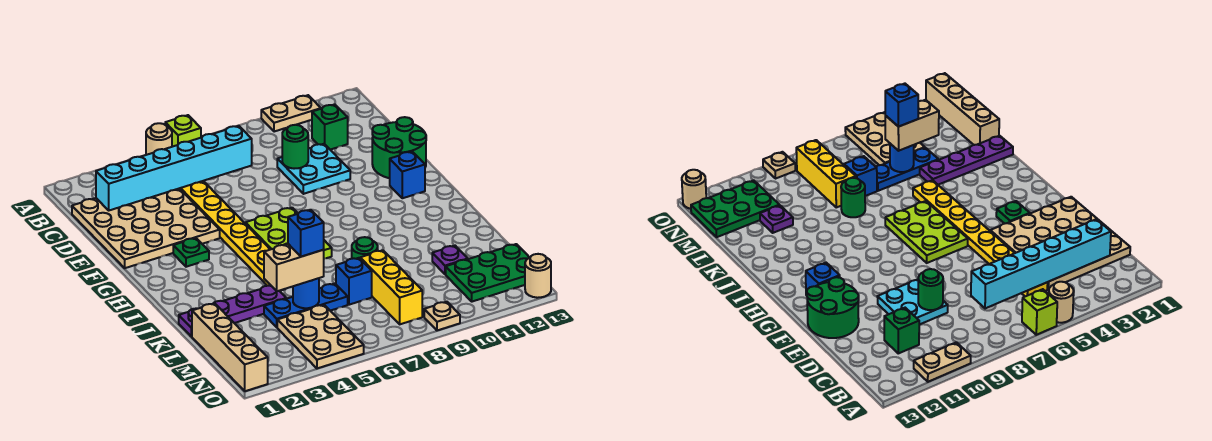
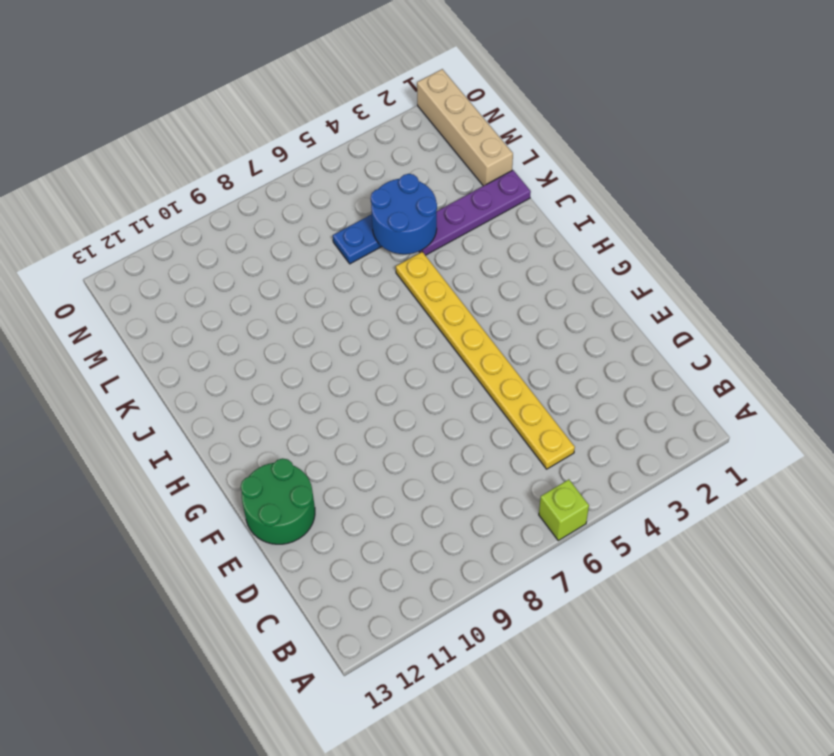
blue round brick K4:L5 level 2 -> blue round brick L5 level 2
none -> tan round brick A5 level 1
none -> tan plate A10:A11 level 1
none -> tan plate C1:F4 level 1

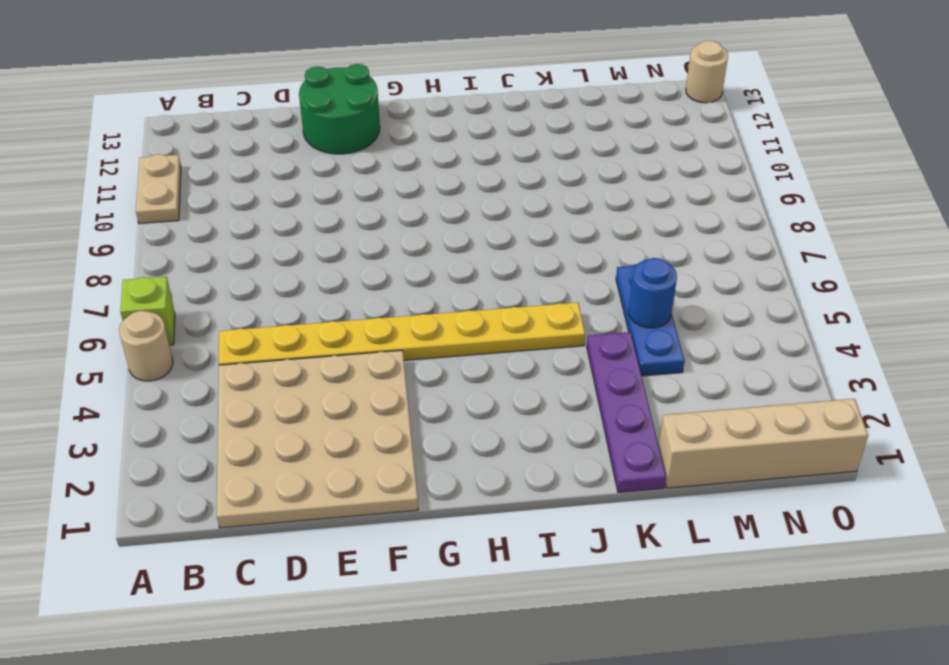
none -> green brick C11 level 1
none -> cyan plate D9:E10 level 1
none -> green plate G3 level 1

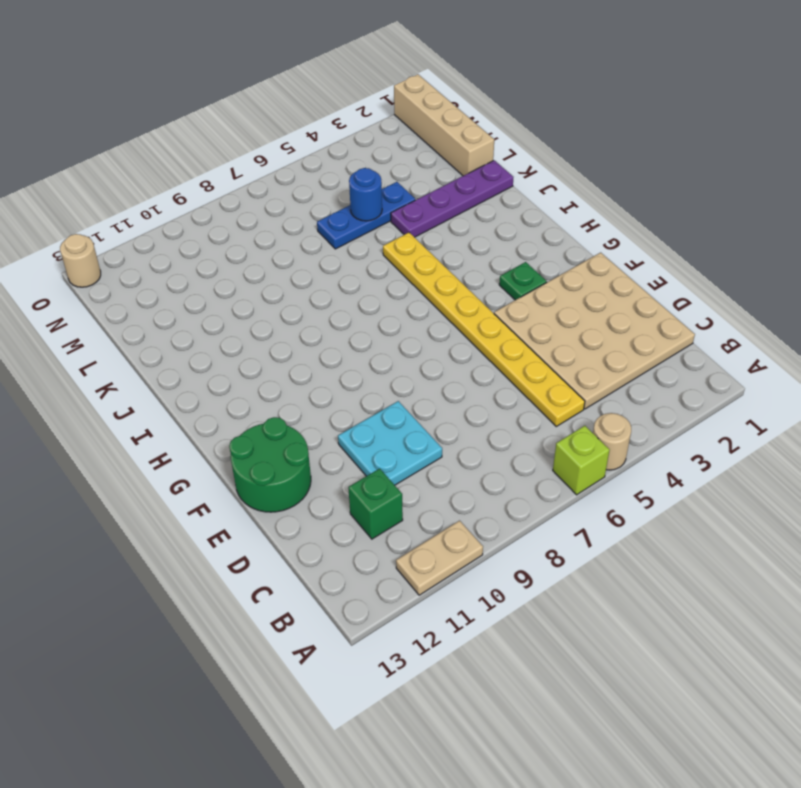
none -> lime plate G6:I7 level 1
none -> blue brick G12 level 1
none -> green round brick K8 level 1

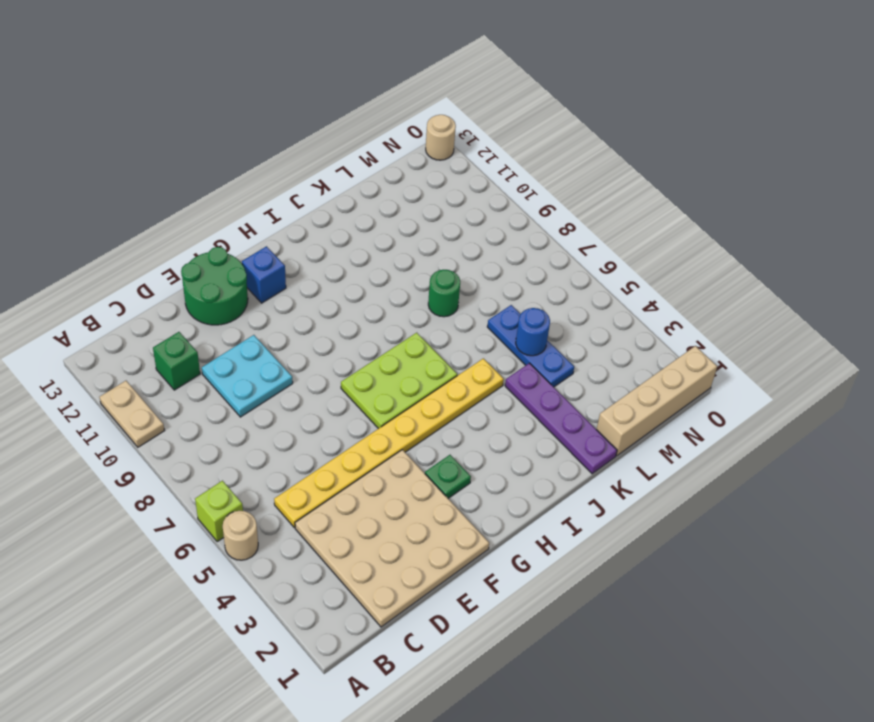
none -> blue brick L7 level 1
none -> yellow brick L8:N8 level 1
none -> purple plate L11 level 1

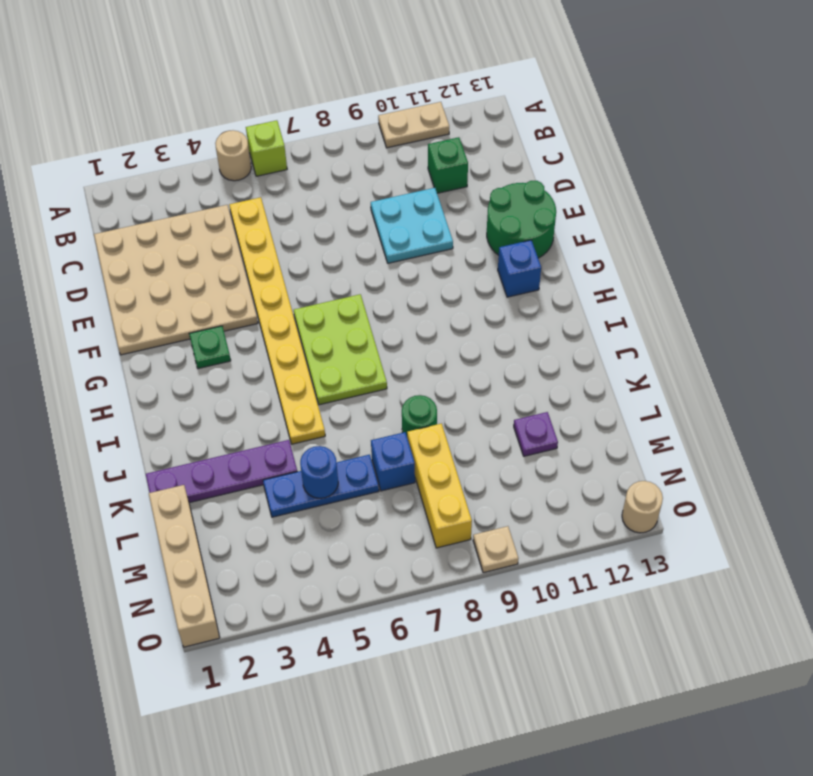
none -> tan plate M4:O5 level 1
none -> green plate M11:N13 level 1
none -> cyan brick C2:C7 level 2

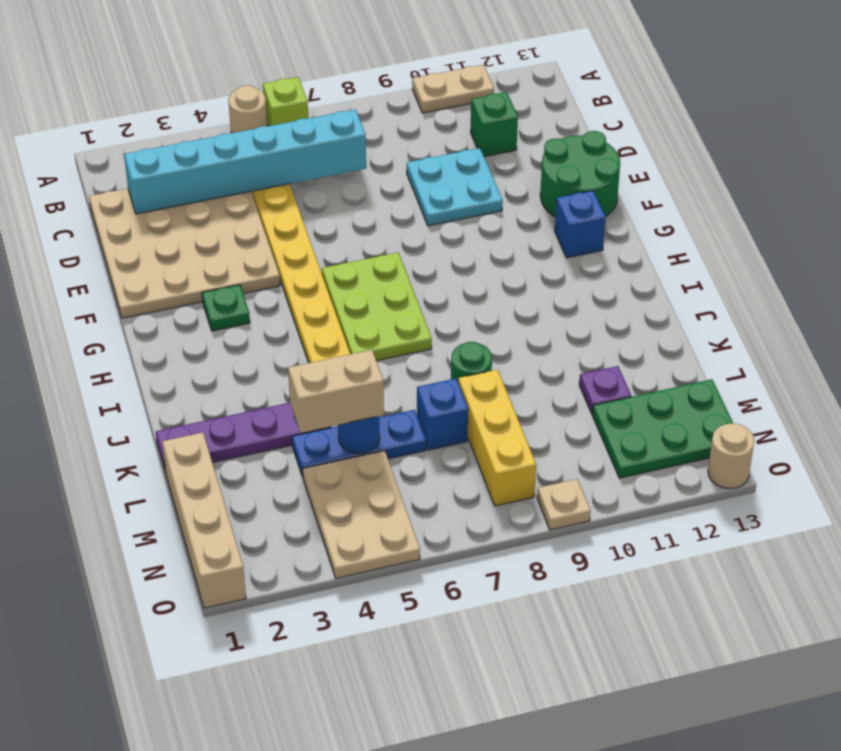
none -> green round brick D9 level 2
none -> blue brick L5 level 4

